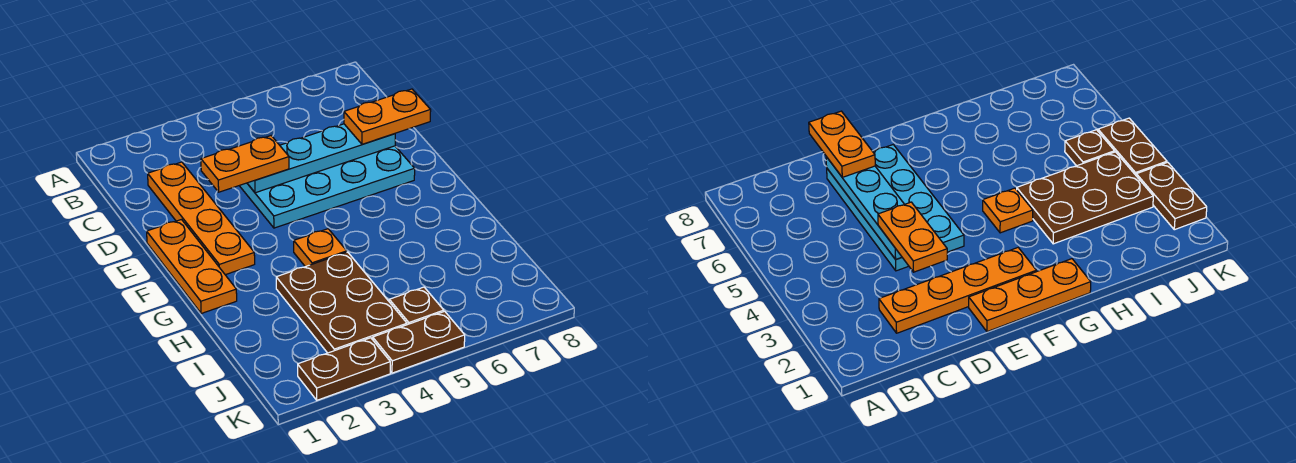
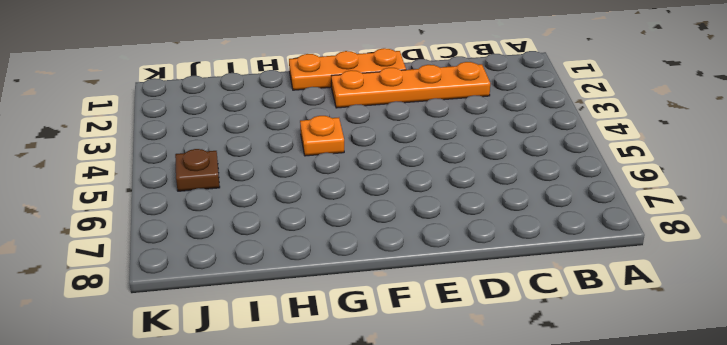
none -> cyan plate D4:E7 level 1
none -> brown plate H3:J4 level 1

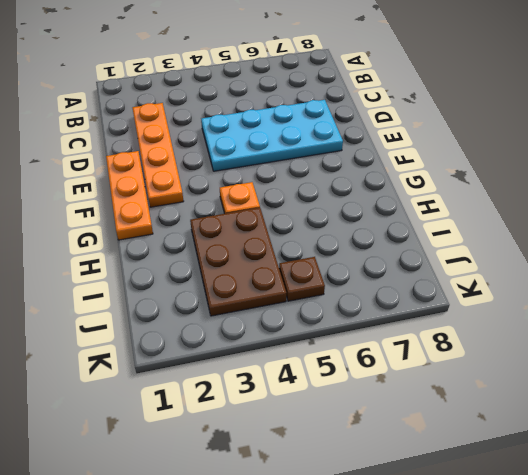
none -> brown plate K2:K3 level 1
none -> brown plate K4:K5 level 1

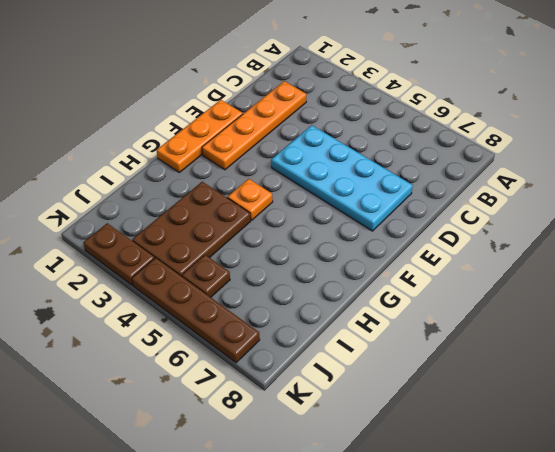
brown plate K4:K7 level 1 -> brown plate K4:K5 level 1
none -> cyan plate D4:D7 level 2
none -> orange plate D3:D4 level 3

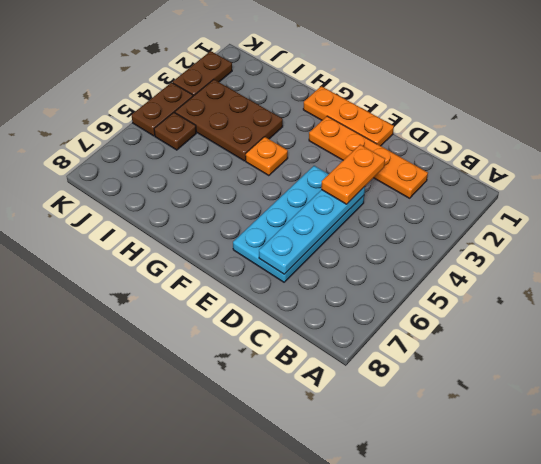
none -> orange plate D7:D8 level 3

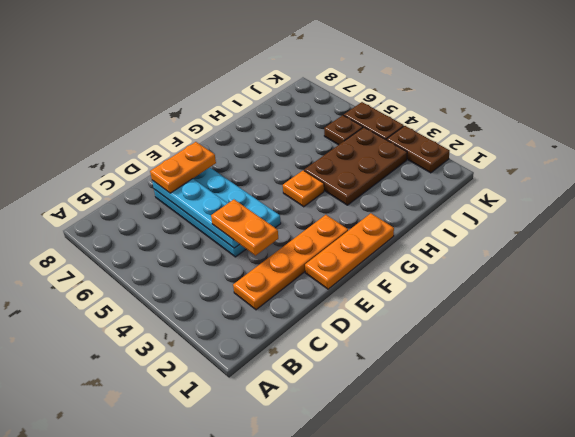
orange plate D7:E7 level 3 -> orange plate D7:D8 level 3

